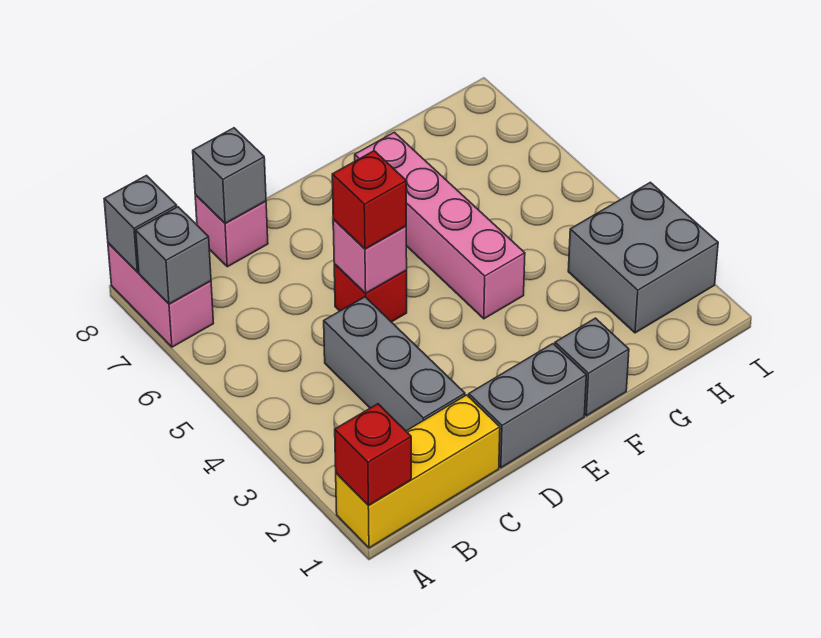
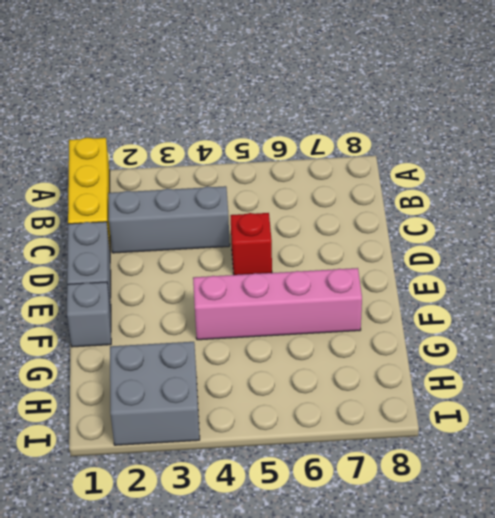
none -> pink brick A7:A8 level 1
none -> pink brick C8 level 1
none -> red brick A1 level 2

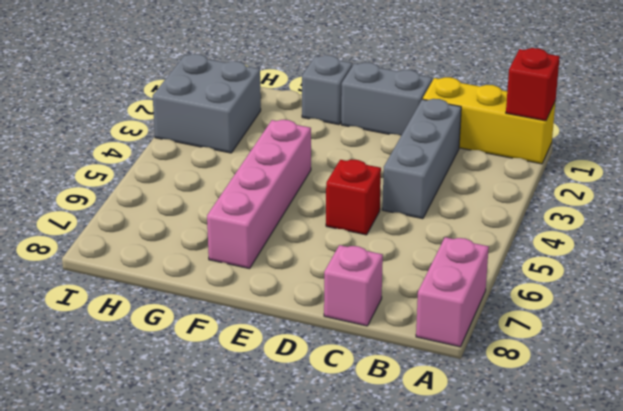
none -> grey brick A7 level 2
none -> grey brick A8 level 2
none -> grey brick C8 level 2

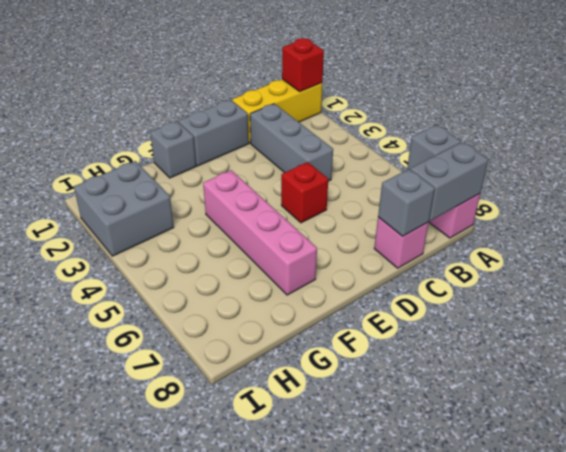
grey brick A8:B8 level 2 -> grey brick A8 level 2
none -> pink brick D5 level 2
none -> red brick D5 level 3

